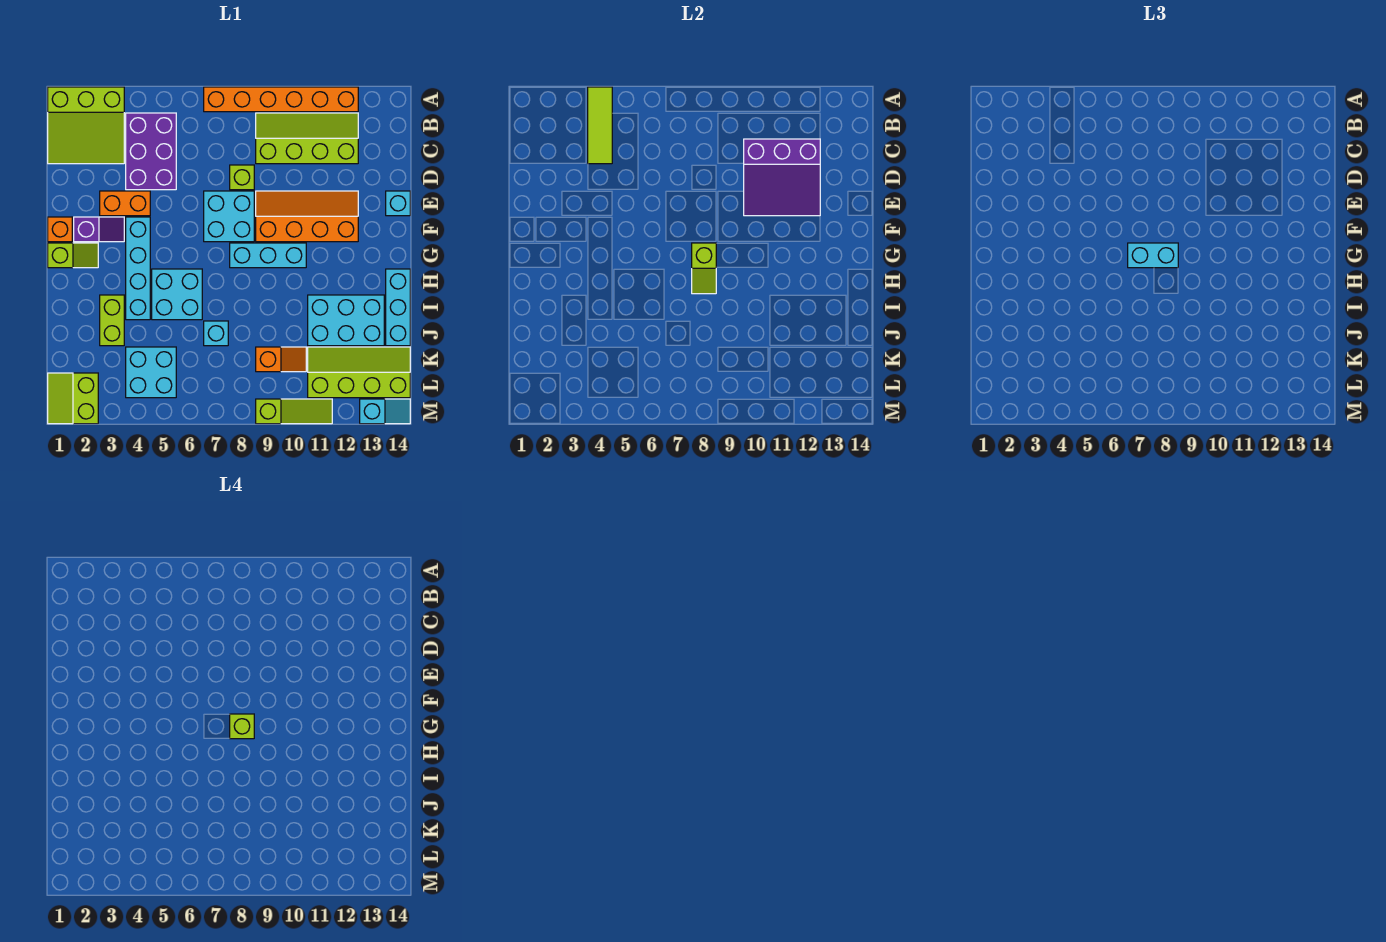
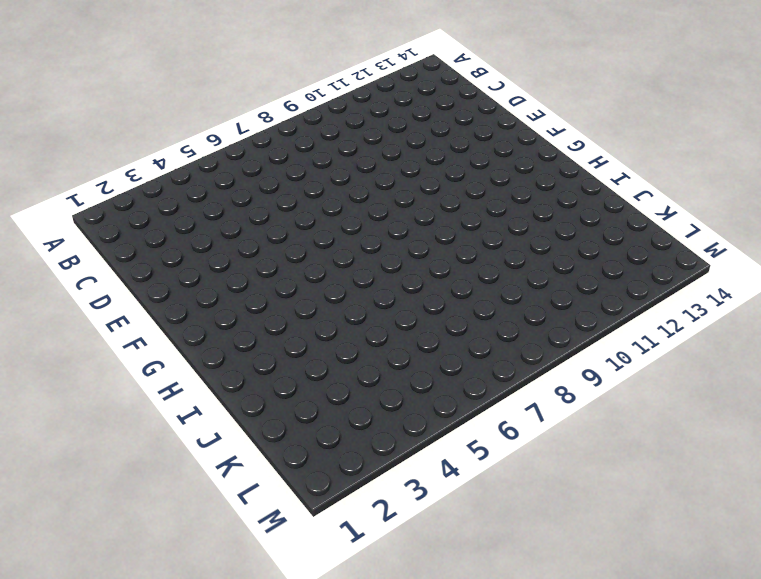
none -> lime slope A1:C3 level 1 top A
none -> orange brick A7:A12 level 1
none -> purple brick B4:D5 level 1
none -> lime slope B9:C12 level 1 top C

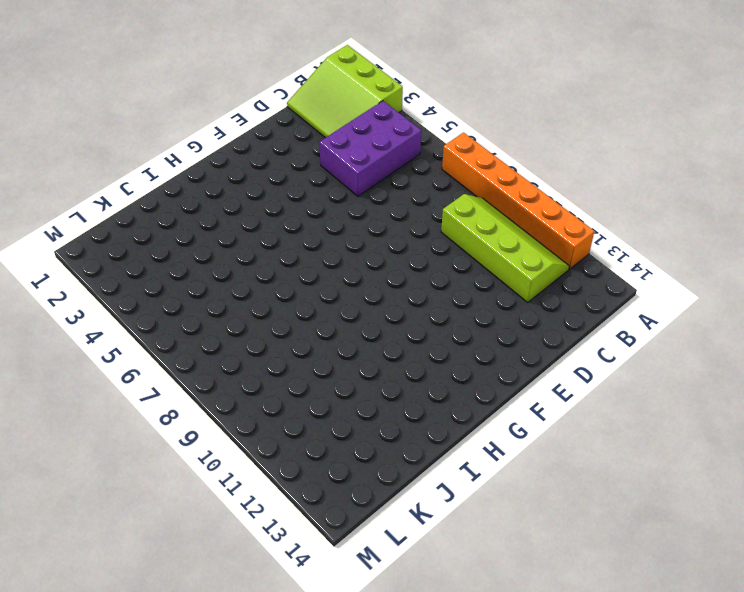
none -> lime brick D8 level 1
none -> orange brick E3:E4 level 1
none -> cyan brick E7:F8 level 1
none -> orange slope E9:F12 level 1 top F

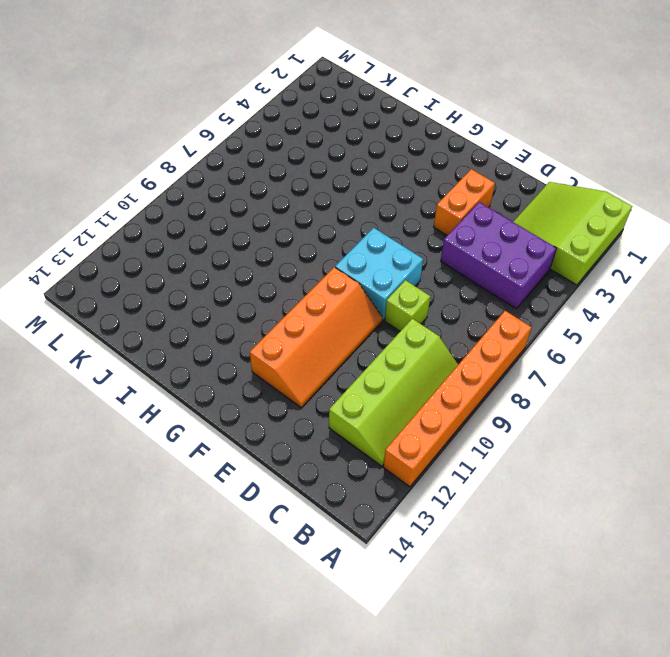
none -> cyan brick E14 level 1
none -> orange brick F1 level 1
none -> purple slope F2:F3 level 1 top 2
none -> cyan brick F4:I4 level 1

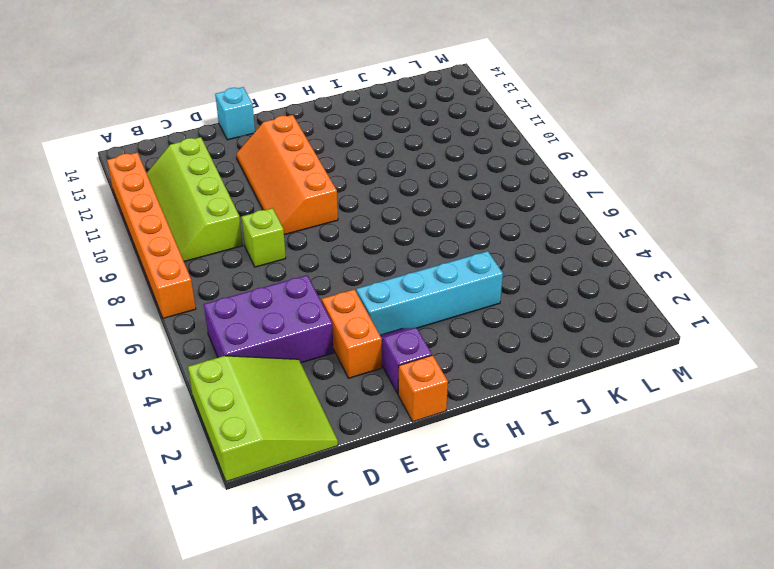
none -> cyan brick E7:F8 level 1
none -> lime slope G1:G2 level 1 top 1
none -> cyan brick G8:G10 level 1
none -> cyan brick H5:I6 level 1

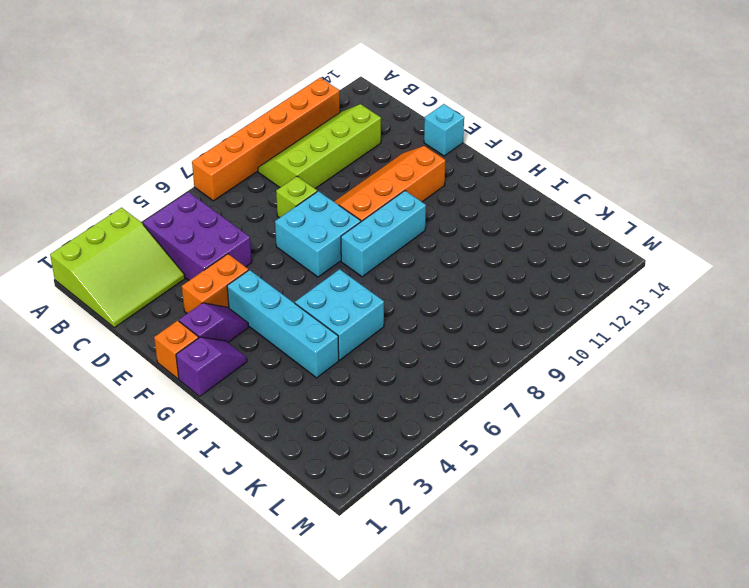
purple slope G1:G2 level 1 top 1 -> lime slope G1:G2 level 1 top 1
none -> cyan brick H14:J14 level 1
none -> lime brick I3:J3 level 1
none -> cyan brick I11:J13 level 1
none -> cyan brick J7 level 1

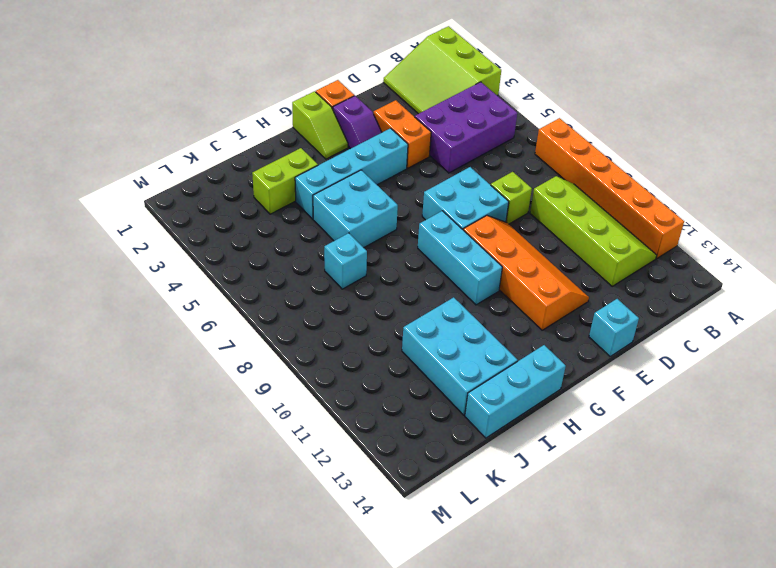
none -> cyan brick K4:L5 level 1
none -> orange slope K9:K10 level 1 top 9
none -> lime slope K11:L14 level 1 top L
none -> lime slope L1:M2 level 1 top 2

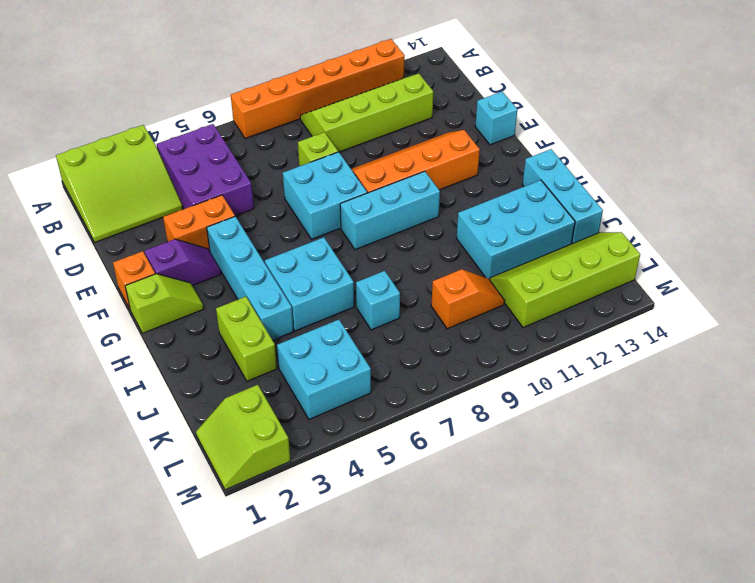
none -> lime slope M9:M11 level 1 top 9
none -> cyan slope M13:M14 level 1 top 13
none -> lime tile A4:C4 level 2
none -> purple slope C10:E12 level 2 top C

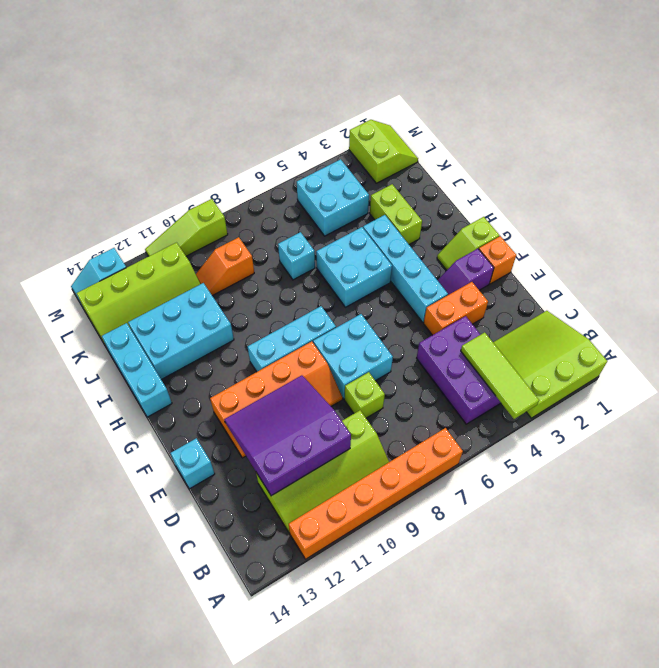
none -> lime slope G8:H8 level 2 top G
none -> cyan brick G7:G8 level 3
none -> lime brick G8 level 4

